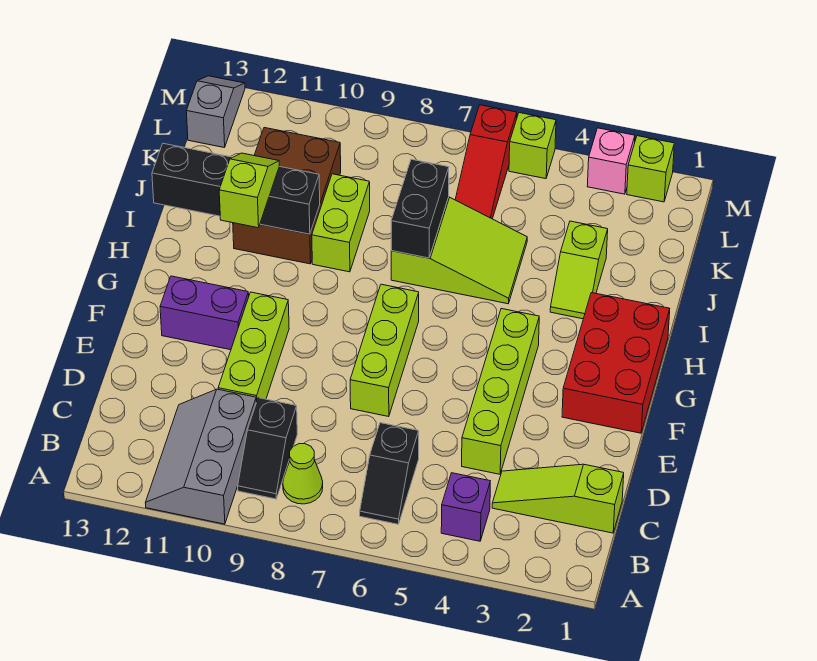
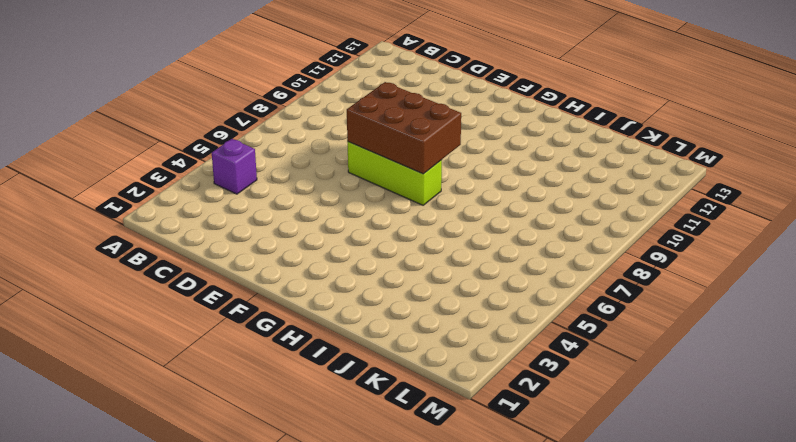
brown brick E7:G8 level 2 -> brown brick I10:K11 level 1
none -> grey slope A10:C11 level 1 top 10
none -> black slope B6:C6 level 1 top C
none -> lime cone B8 level 1

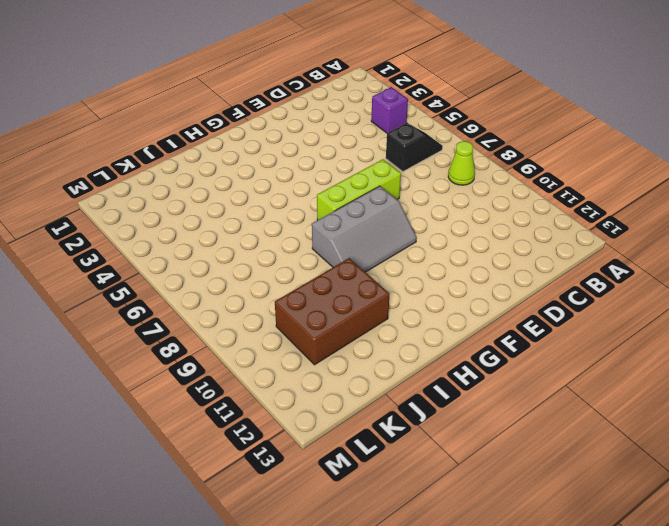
grey slope F8:H9 level 1 top 8 -> grey slope A10:C11 level 1 top 10
none -> black slope B9:C9 level 1 top C
none -> lime slope C1:C3 level 1 top 1
none -> lime brick D4:G4 level 1

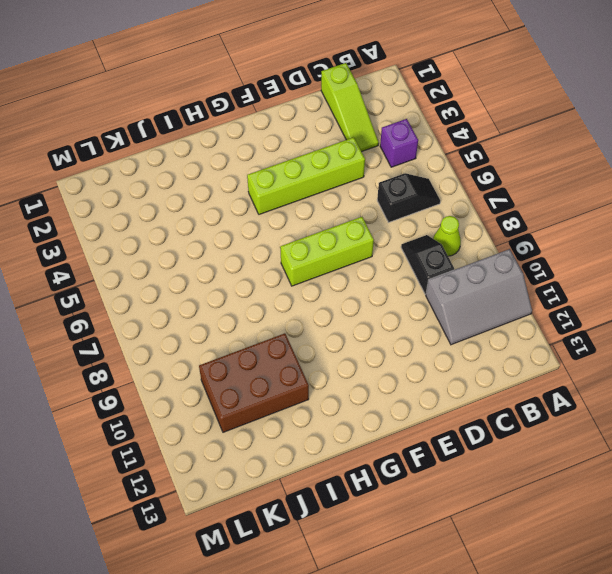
black slope C8:C9 level 1 top 9 -> black slope B9:C9 level 1 top C
none -> lime brick D10:F10 level 1
none -> red brick F1:H2 level 1
none -> purple brick F11:F12 level 1

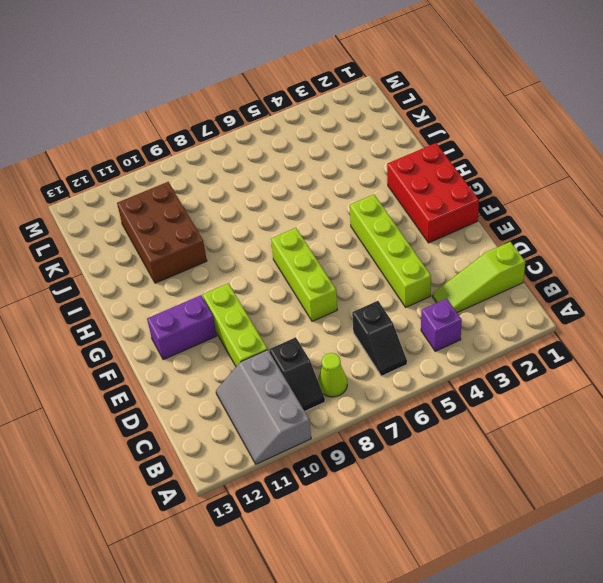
none -> lime slope I3:J3 level 1 top J
none -> lime slope I5:J7 level 1 top 7
none -> lime brick I9:J9 level 1

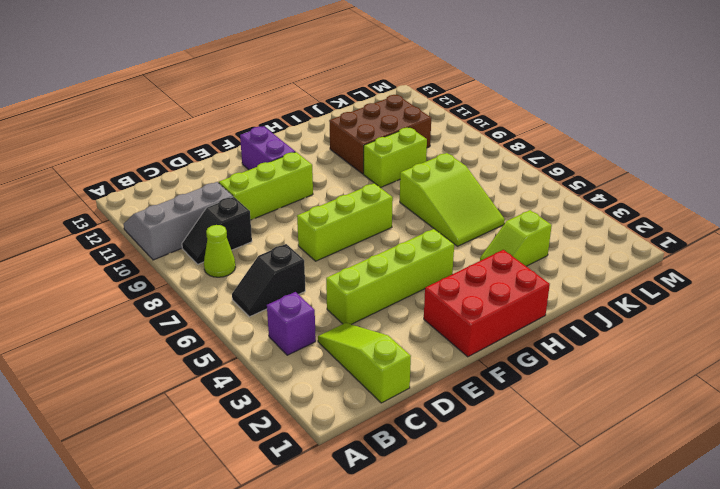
none -> red slope K6:M6 level 1 top M
none -> grey slope L13:M13 level 1 top L
none -> lime brick M2 level 1

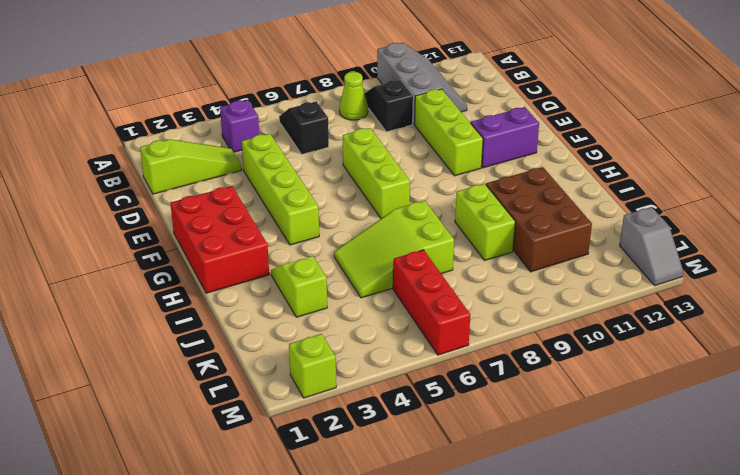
red brick K6:M6 level 1 -> red slope K6:M6 level 1 top M
none -> pink brick M3 level 1
none -> lime brick M5 level 1
none -> black brick I7:J7 level 2

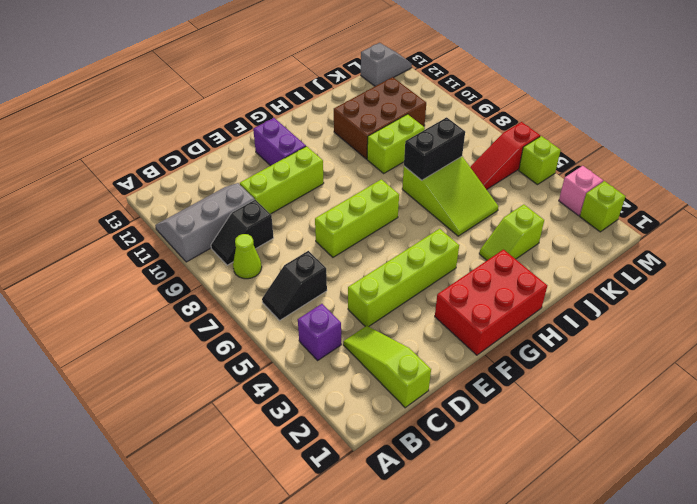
none -> black brick I10:I13 level 2
none -> lime slope H11:I11 level 3 top H

